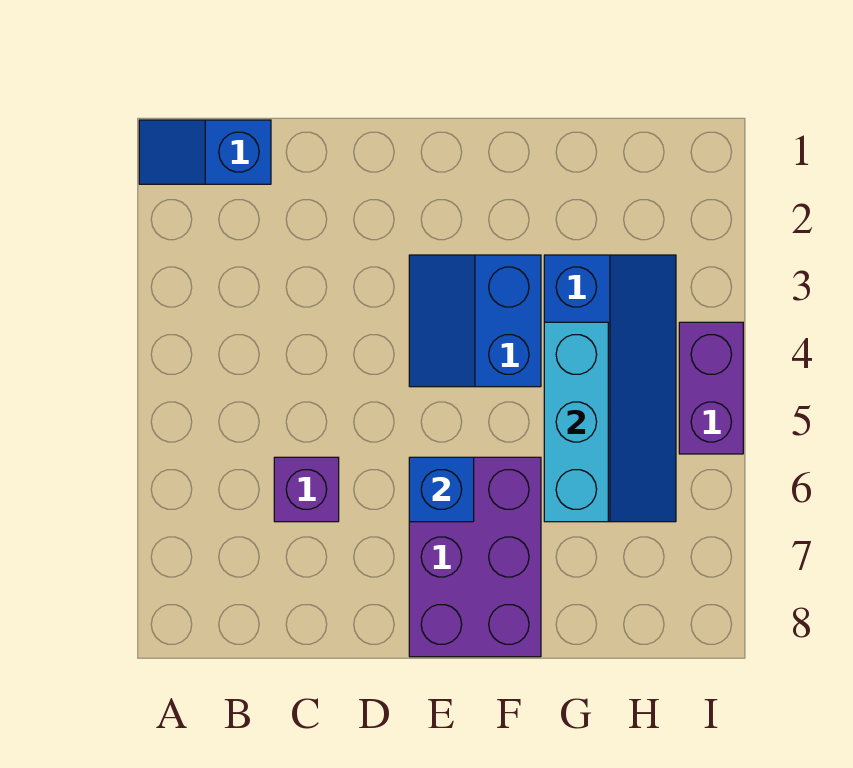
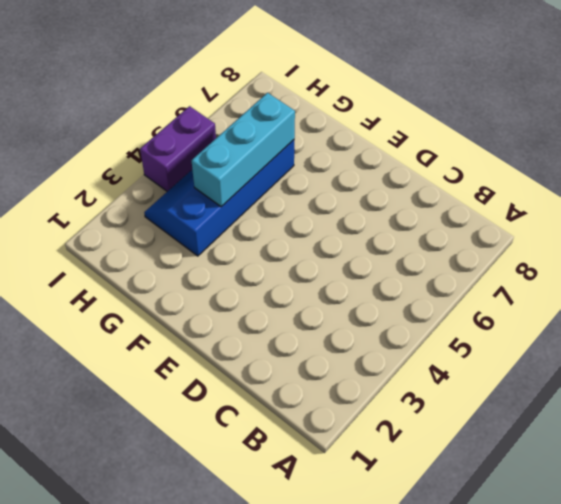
none -> blue slope A1:B1 level 1 top B
none -> purple brick C6 level 1

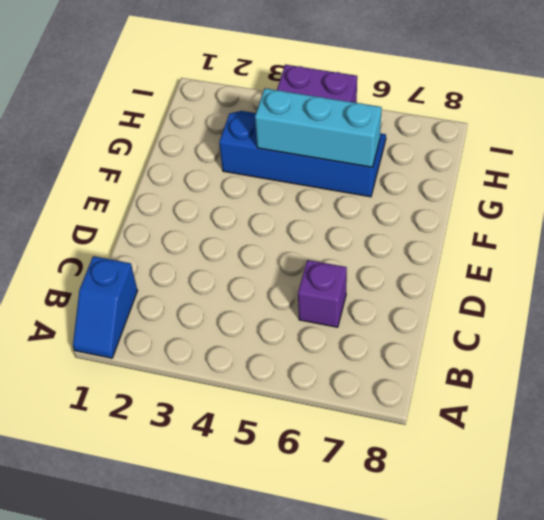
none -> blue slope E3:F4 level 1 top F
none -> purple brick E6:F8 level 1

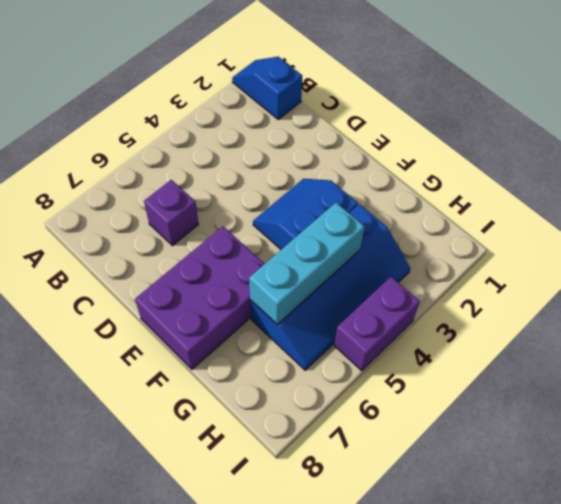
none -> blue brick E6 level 2

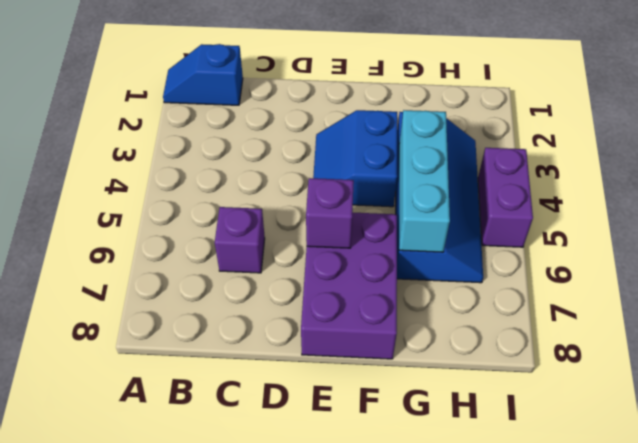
purple brick E6 level 2 -> blue brick E6 level 2

